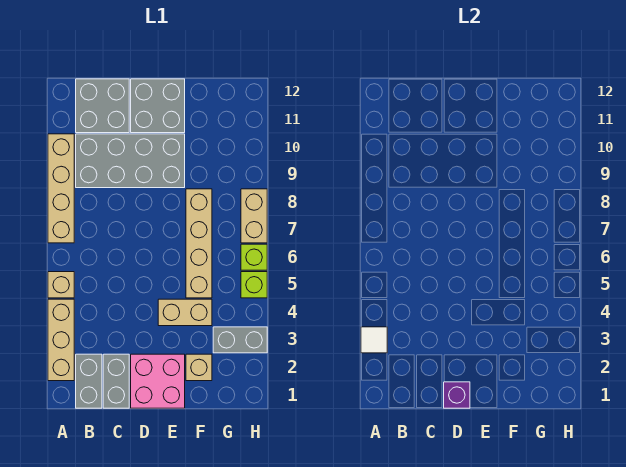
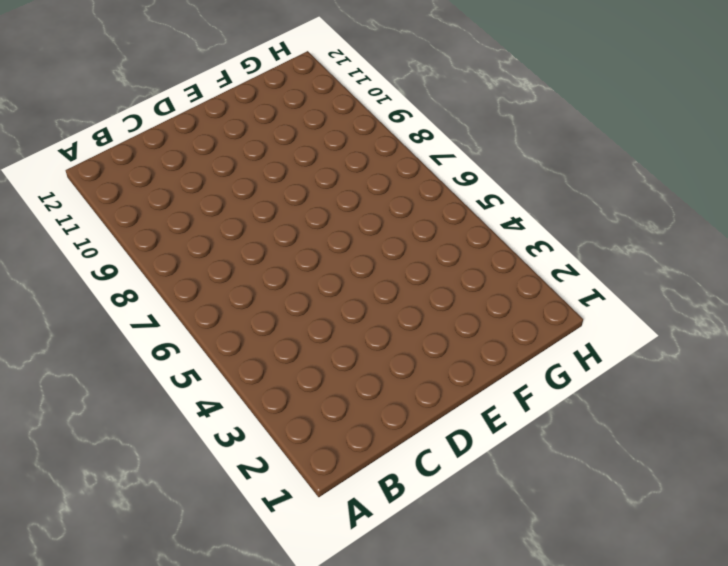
none -> tan brick A2:A4 level 1
none -> tan brick A5 level 1
none -> tan brick A7:A10 level 1

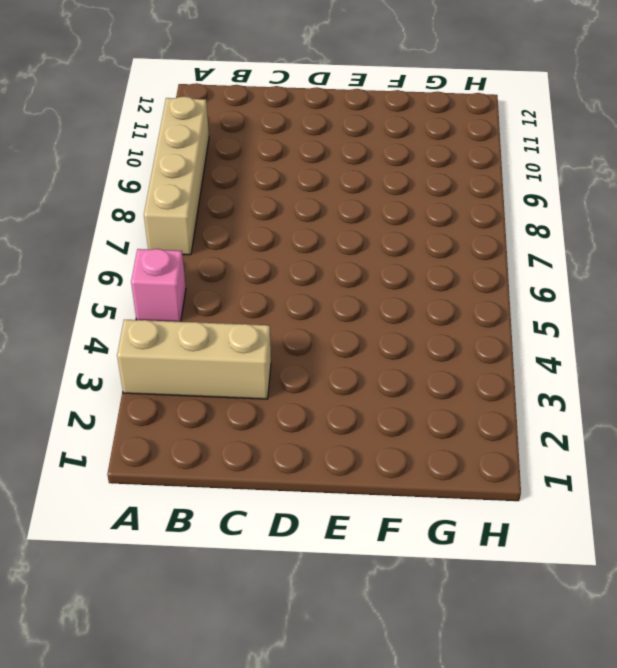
tan brick A3:C3 level 1 -> tan brick A2:A4 level 1
pink brick A5 level 1 -> tan brick A5 level 1
none -> grey brick B1:B2 level 1
none -> grey brick B9:E10 level 1
none -> grey brick B11:C12 level 1

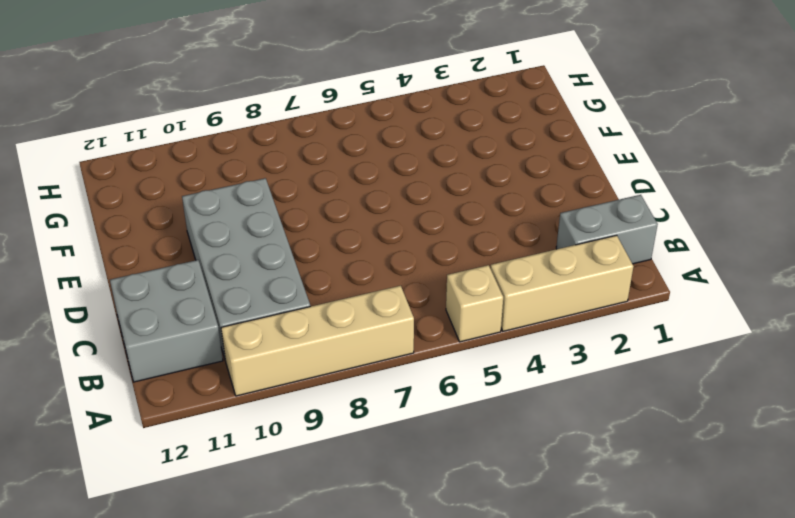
none -> grey brick C1:C2 level 1
none -> pink brick D1:E2 level 1
none -> grey brick D11:E12 level 1

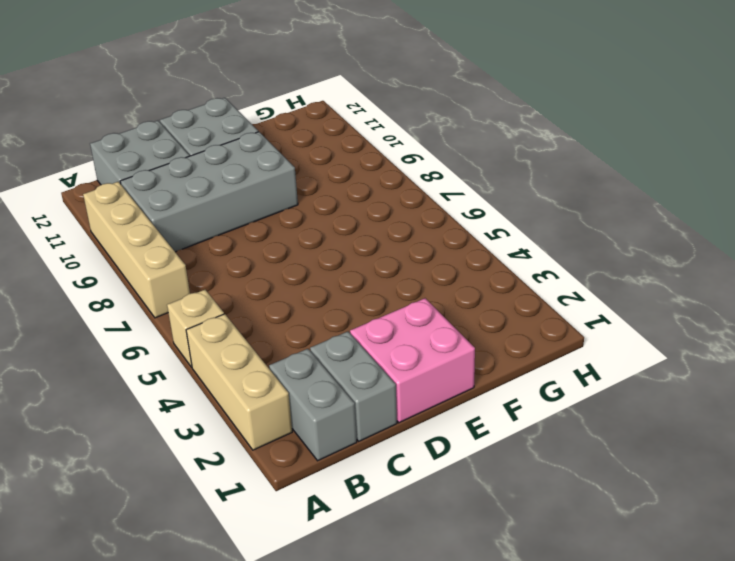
none -> tan brick E4:F4 level 1
none -> tan brick F2 level 1
none -> tan brick F5:F8 level 1

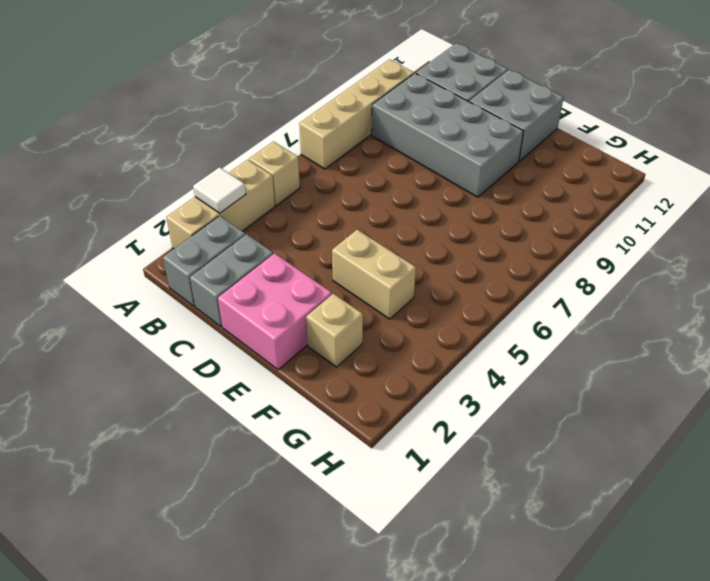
none -> tan brick F5:F8 level 1
none -> grey brick G3:H3 level 1
none -> lime brick H5 level 1

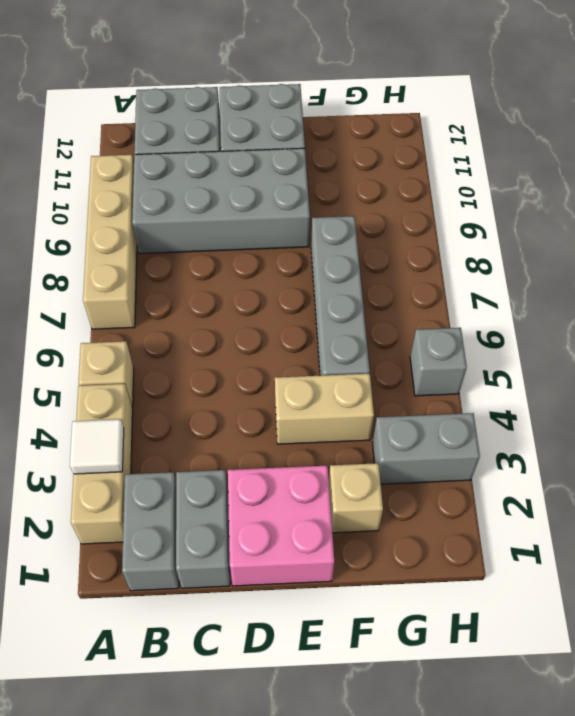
grey brick F5:F8 level 1 -> tan brick F5:F8 level 1
grey brick H5 level 1 -> lime brick H5 level 1
none -> lime brick H6 level 1
none -> tan brick H7:H8 level 1
none -> purple brick D1 level 2

